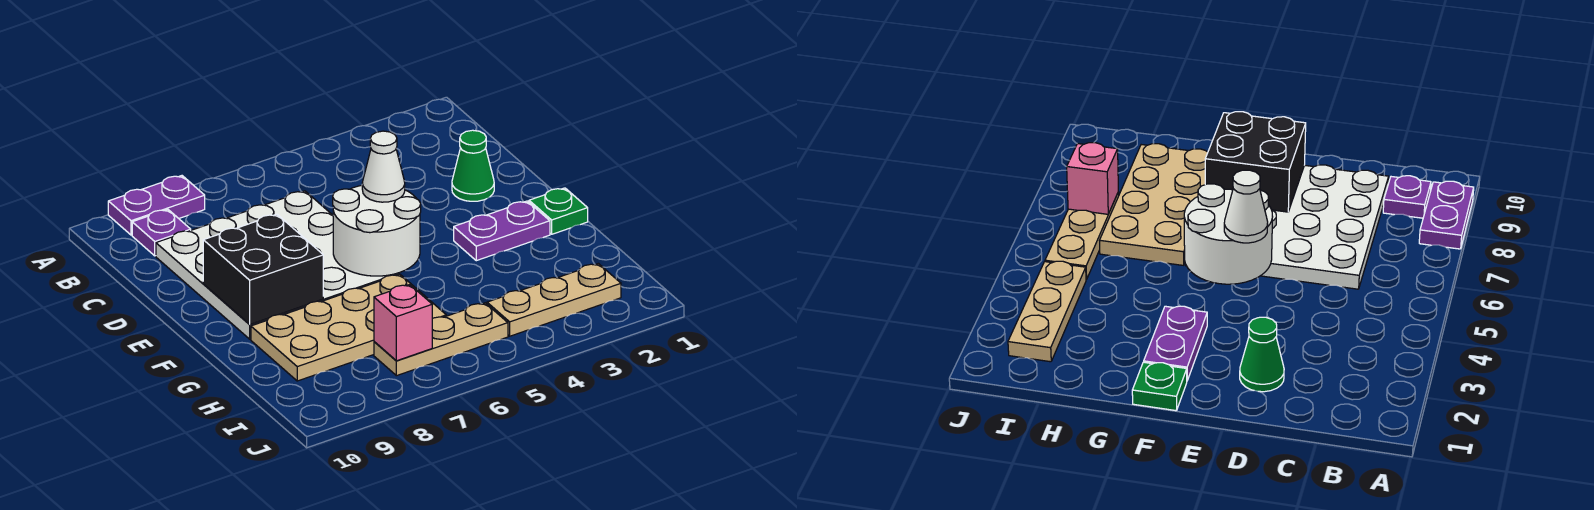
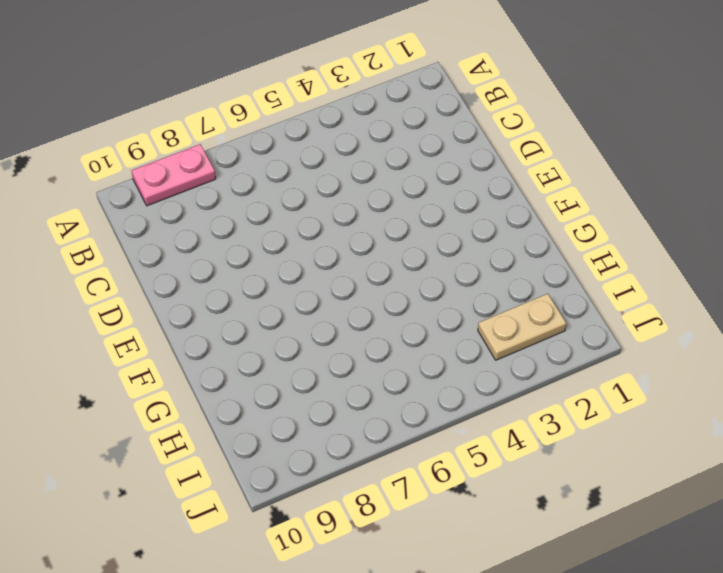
pink plate A8:A9 level 1 -> purple plate A8:A9 level 1
tan plate I2:I3 level 1 -> tan plate I2:I4 level 1
none -> purple plate B9 level 1
none -> white plate C6:F9 level 1
none -> green cone D2 level 1

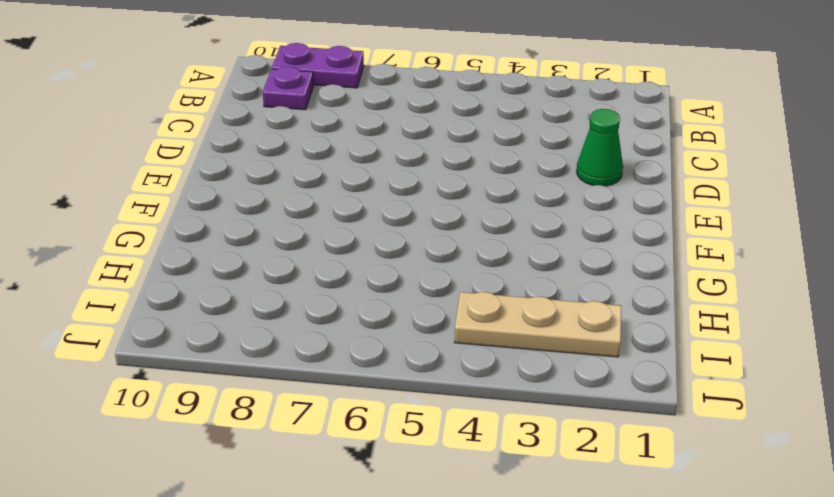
none -> white plate C6:F9 level 1
none -> green plate F1 level 1
none -> purple plate F2:F3 level 1

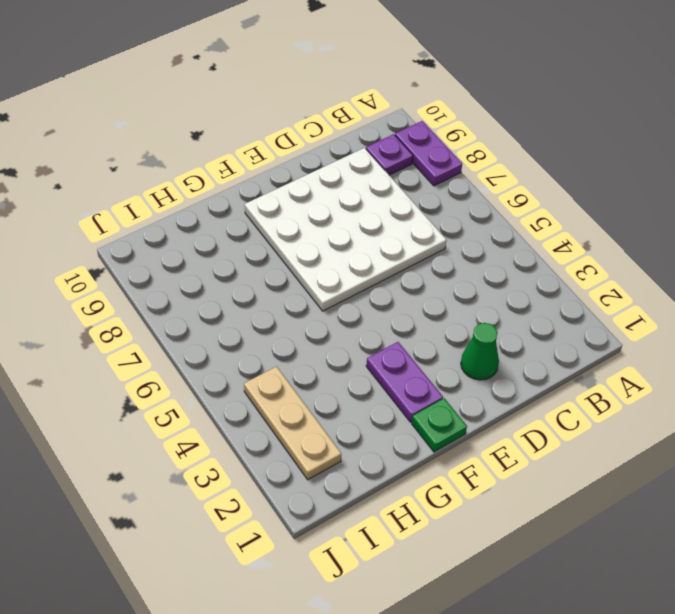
none -> tan plate G6:H9 level 1
none -> tan plate I5:I7 level 1
none -> white round brick E5:F6 level 2

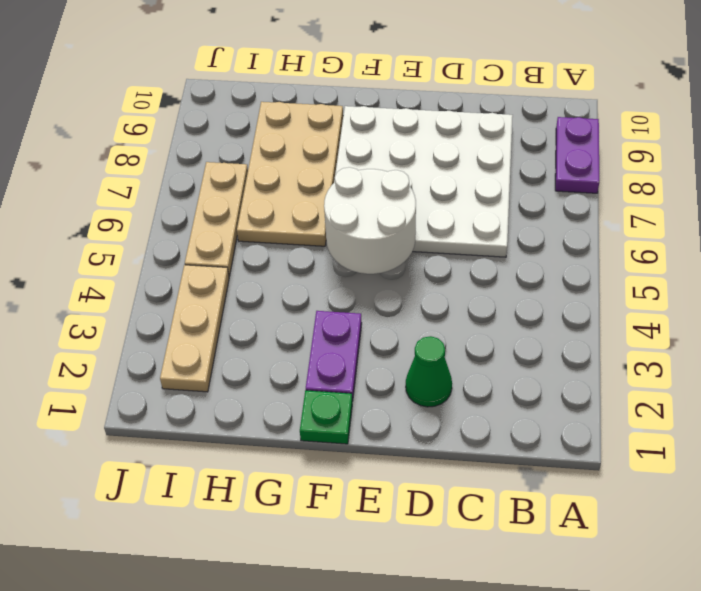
none -> purple plate B9 level 1
none -> black brick E8:F9 level 2
none -> pink brick I7 level 2

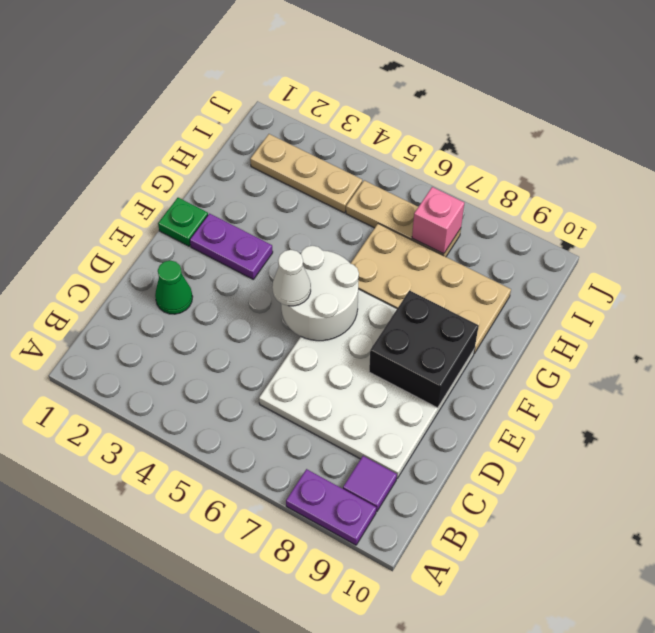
purple tile B9 level 1 -> purple plate B9 level 1

